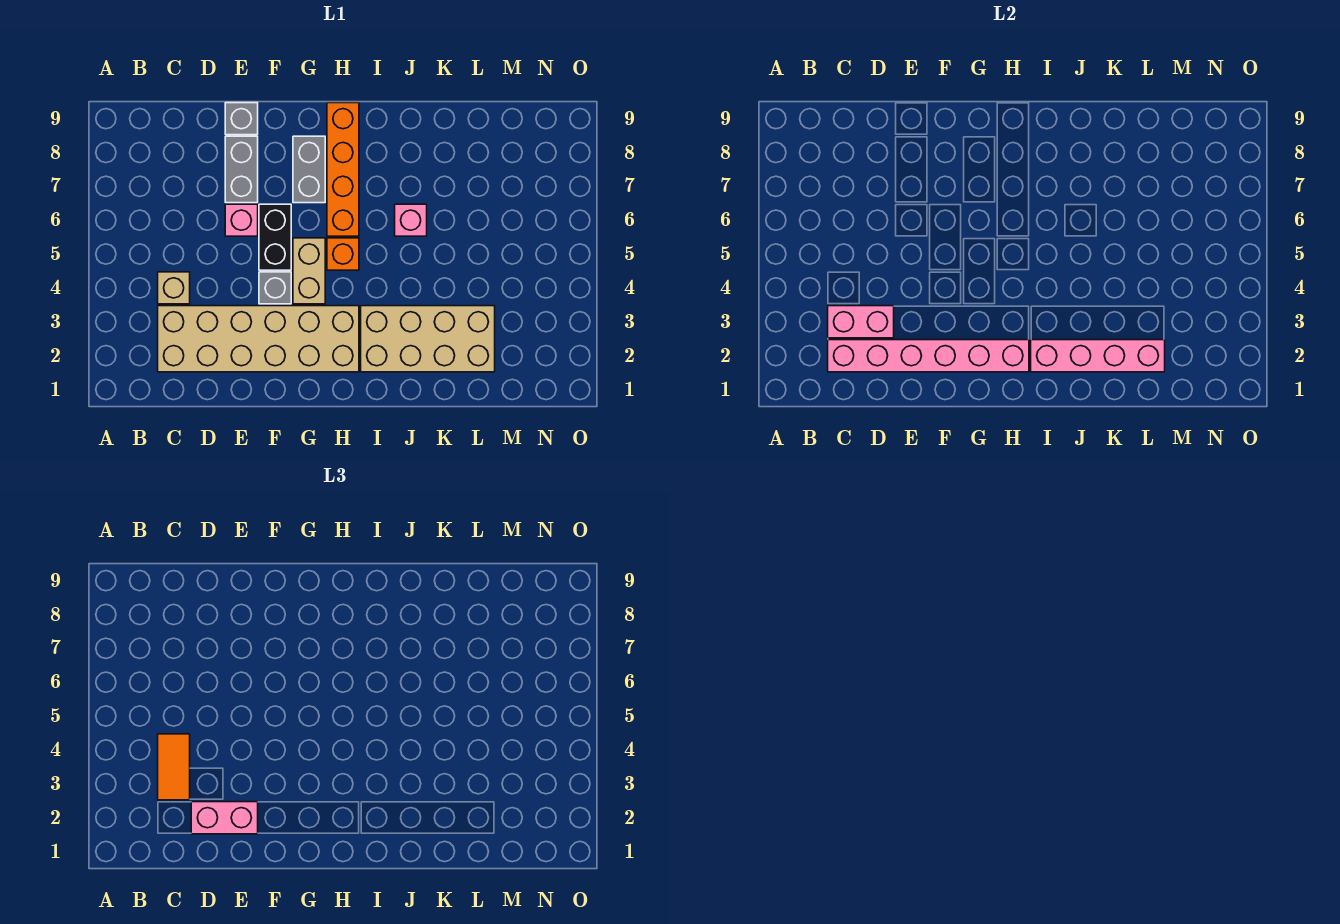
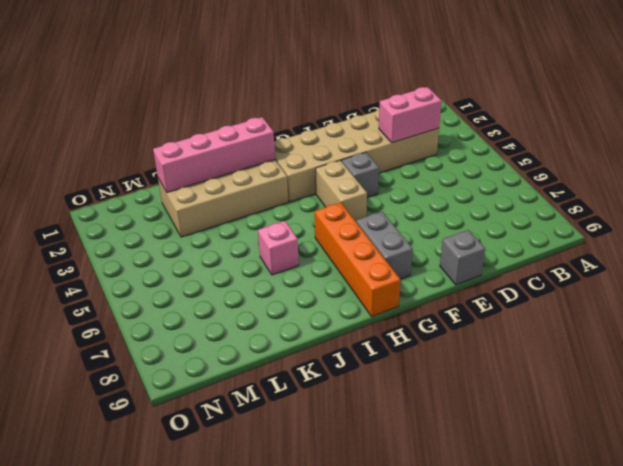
none -> tan brick C4 level 1
none -> pink brick E6 level 1
none -> grey brick E7:E8 level 1

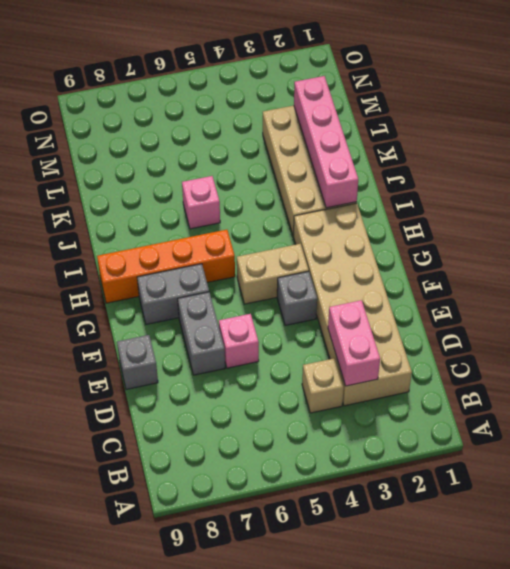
grey brick E7:F7 level 1 -> grey brick E7:E8 level 1
none -> black brick F5:F6 level 1
none -> orange brick H5 level 1
none -> pink brick C2:H2 level 2

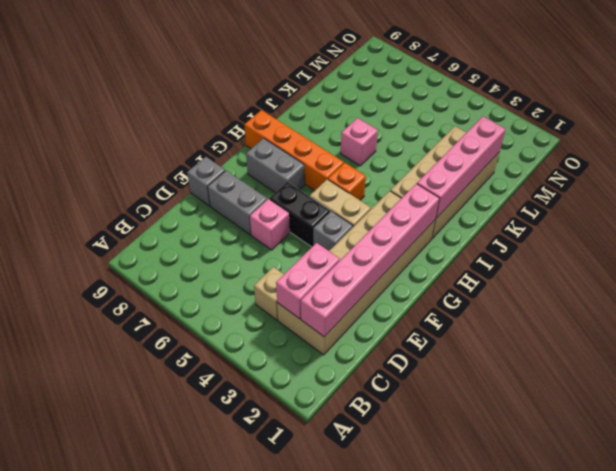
none -> orange tile C3:C4 level 3
none -> pink brick D2:E2 level 3

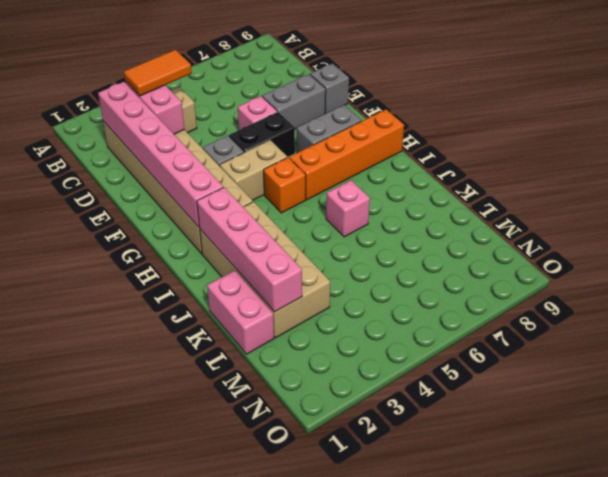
pink brick K1:L1 level 1 -> pink brick D2:E2 level 3

